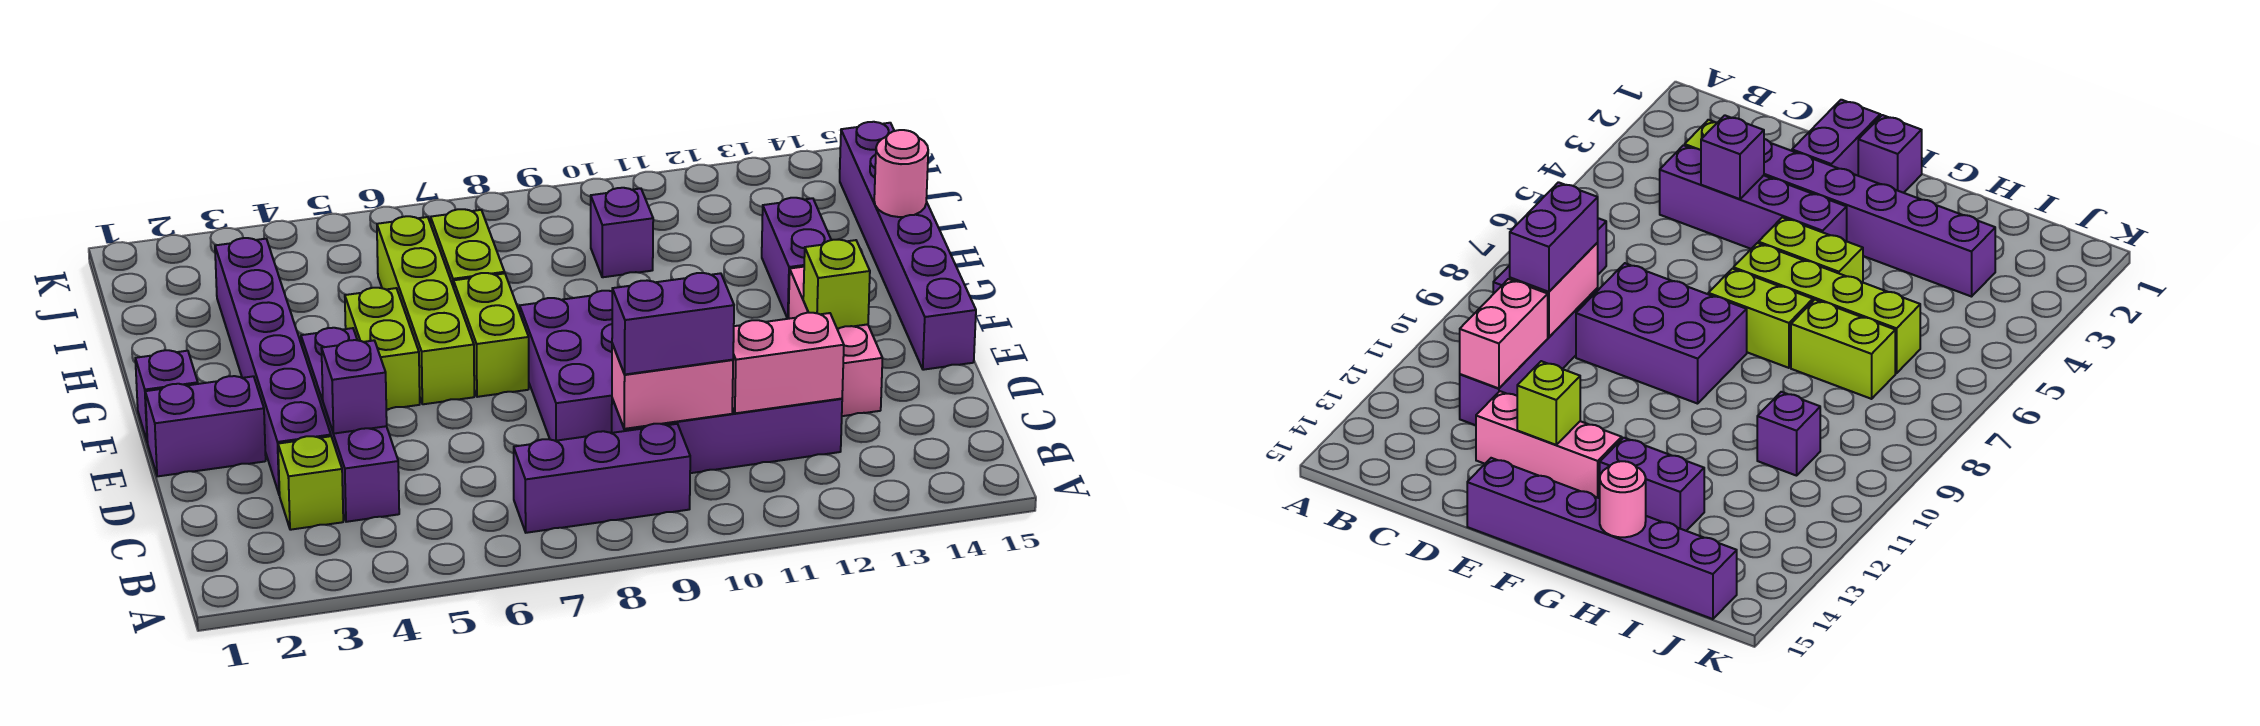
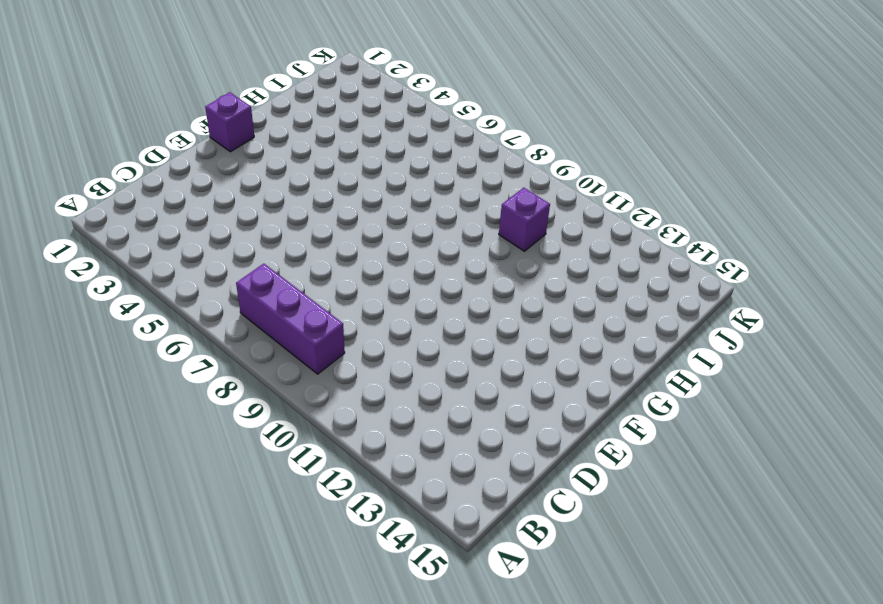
none -> lime brick C3 level 1
none -> purple brick C4:F4 level 1
none -> purple brick C9:C12 level 1

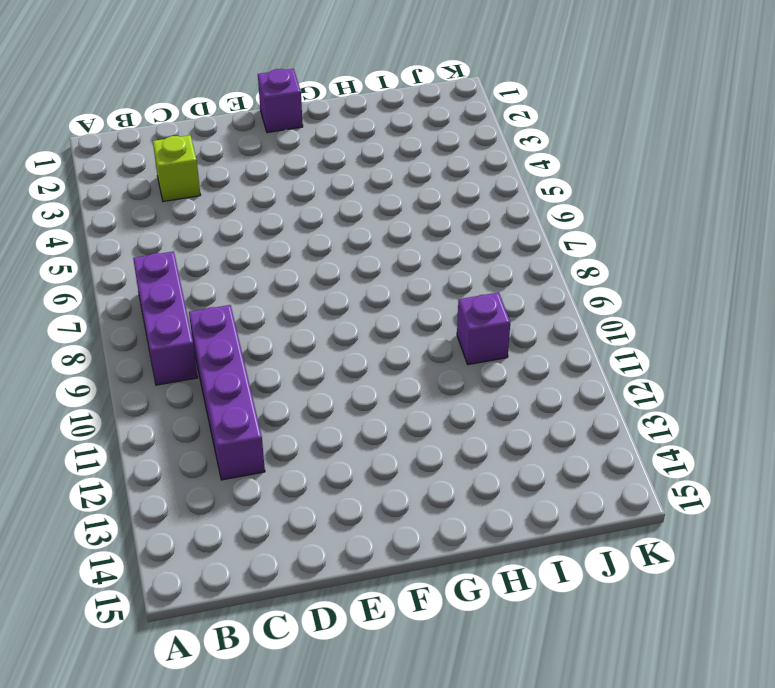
none -> purple brick C4:F4 level 1
none -> purple brick D3:I3 level 1
none -> purple brick D8:F9 level 1

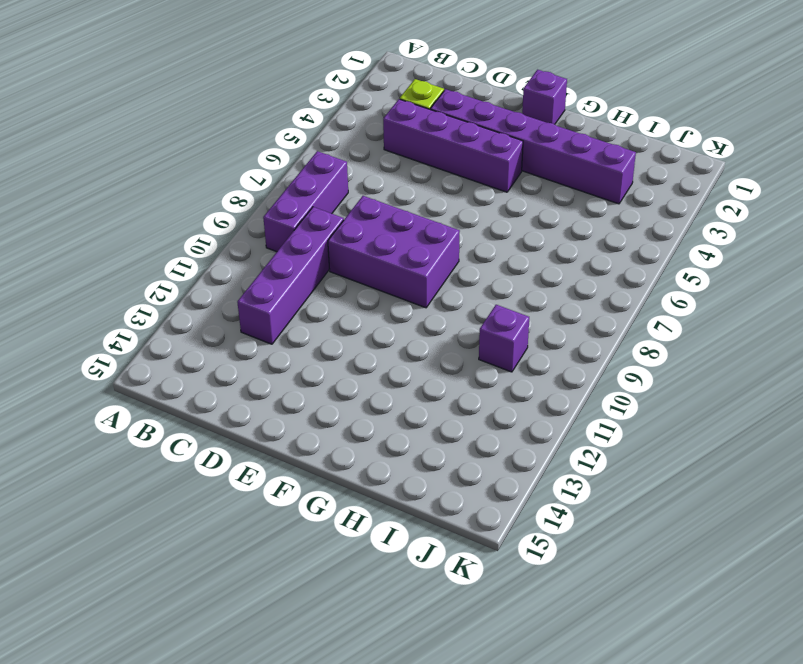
none -> pink brick D13:F13 level 1
none -> purple brick E1:E2 level 1
none -> purple brick E15:J15 level 1

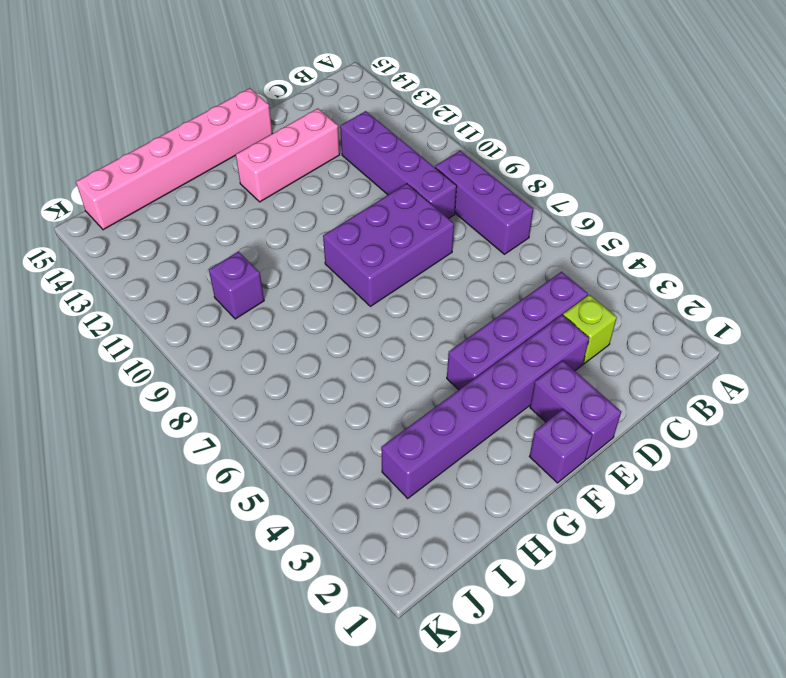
pink brick E15:J15 level 1 -> purple brick E15:J15 level 1
none -> lime brick F5:G5 level 1
none -> lime brick F6:I6 level 1
none -> lime brick F7:G7 level 1

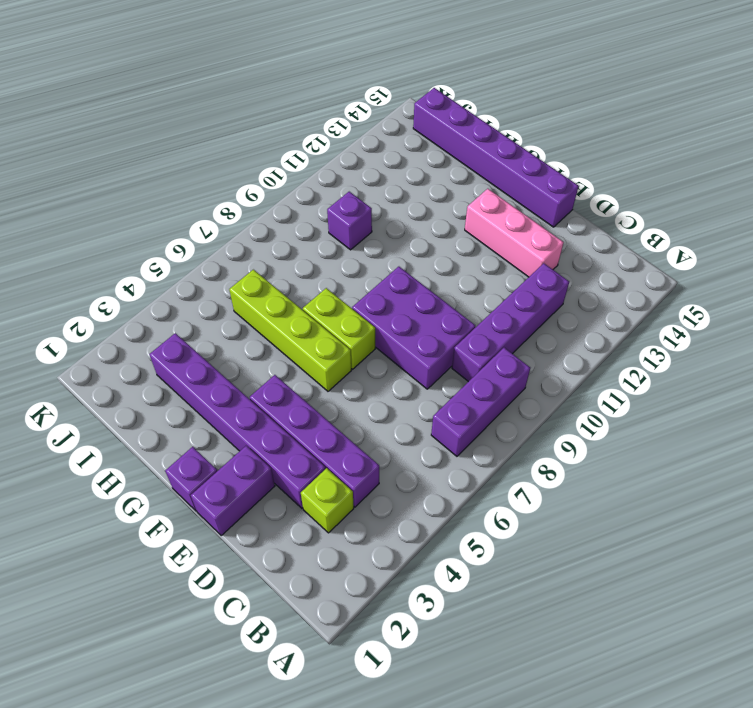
none -> lime brick F5:G5 level 1
none -> purple brick G13:H13 level 1
none -> lime brick H7:I7 level 1

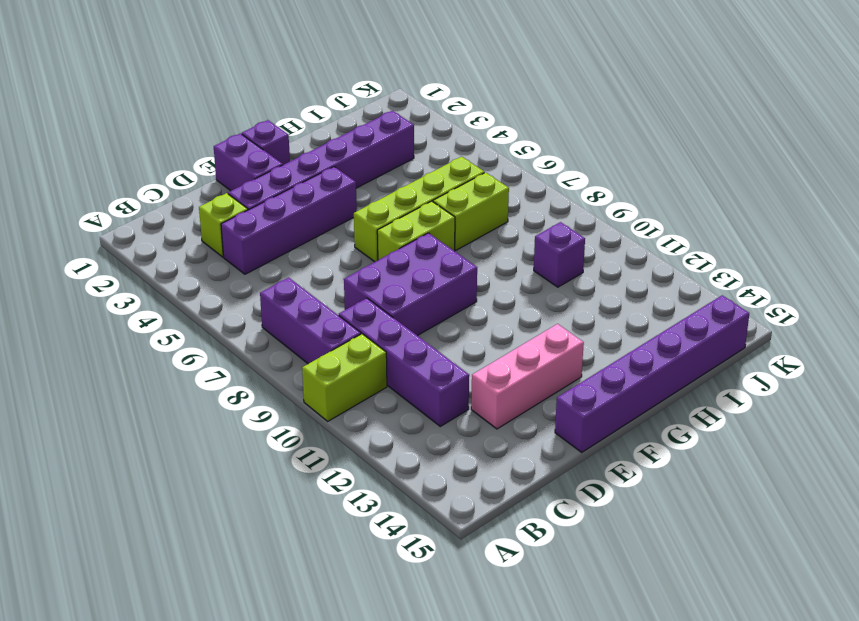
lime brick A10:B10 level 1 -> lime brick F5:G5 level 1
none -> purple brick G13:H13 level 1
none -> pink brick C9:C10 level 2
none -> pink brick C11:C12 level 2

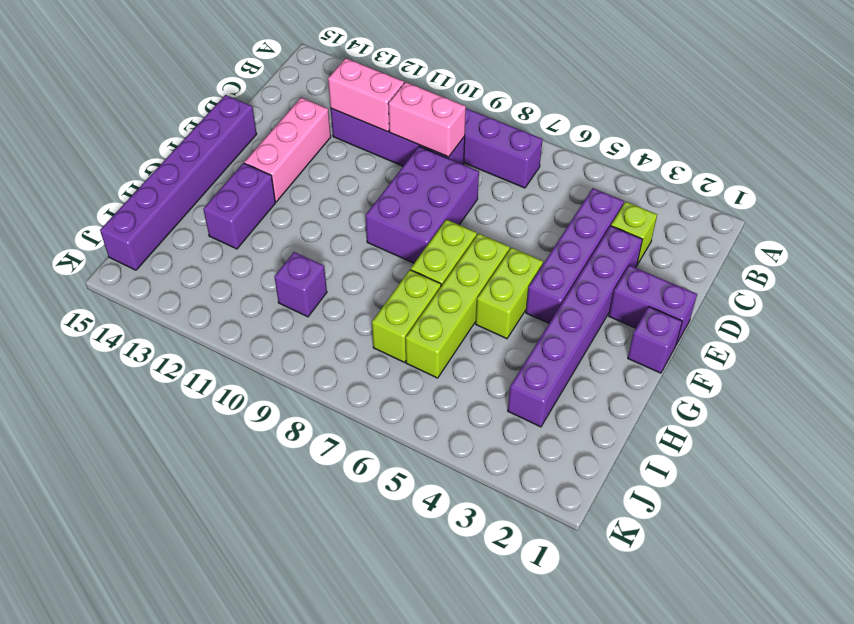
none -> purple brick D4 level 2
none -> lime brick E13 level 2
none -> pink round brick H15 level 2

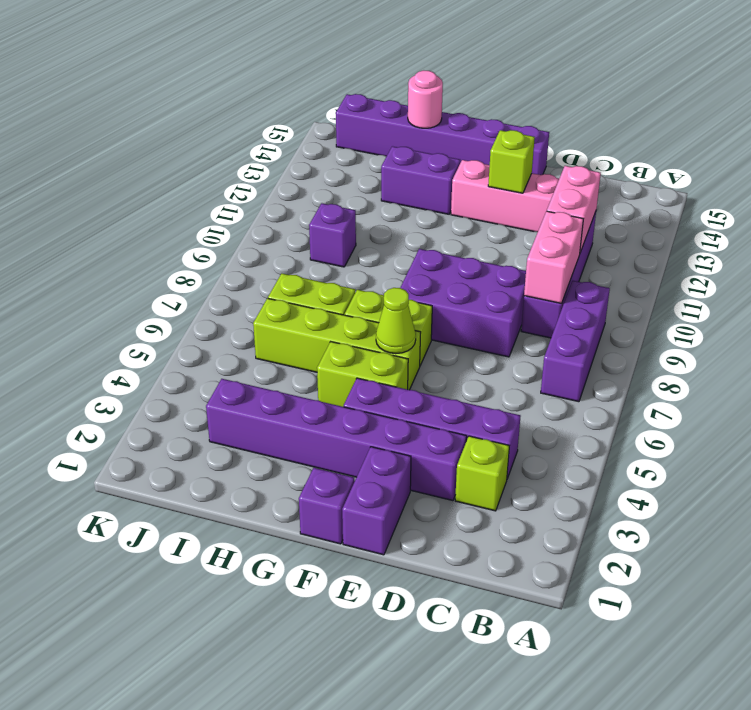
lime cone F6 level 2 -> none
none -> purple brick D4 level 2
none -> purple brick C9:C10 level 3

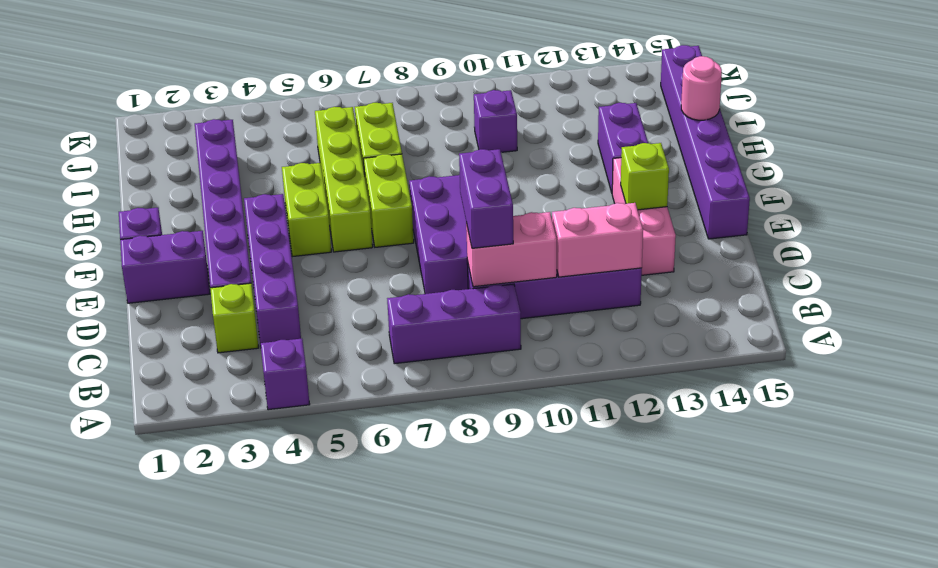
purple brick A4 level 1 -> purple brick D4 level 2
purple brick C9:D9 level 3 -> purple brick C9:C10 level 3

